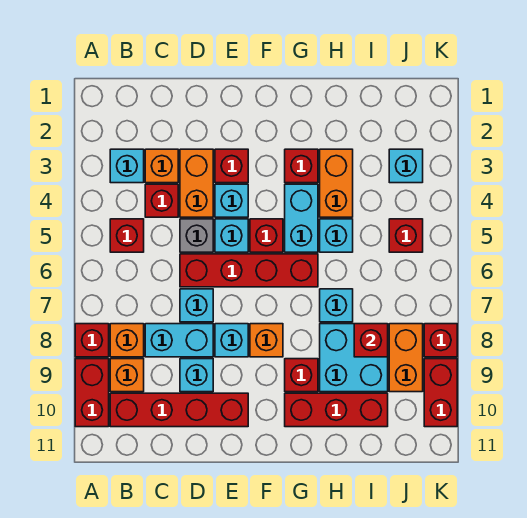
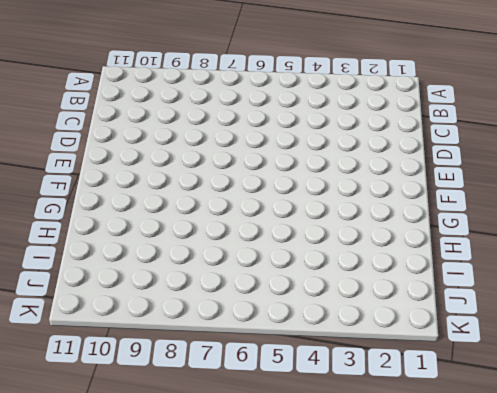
none -> red brick A8 level 1
none -> red brick A9:A10 level 1
none -> cyan brick B3 level 1
none -> red brick B5 level 1

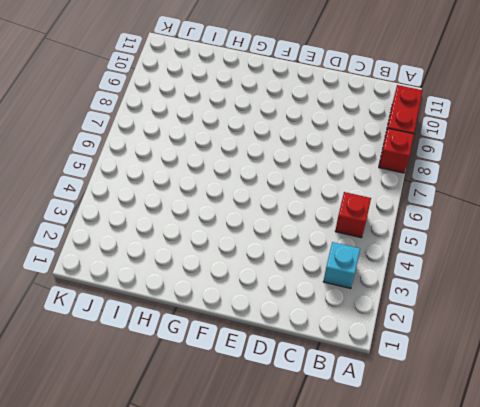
none -> orange brick B8 level 1
none -> orange brick B9 level 1
none -> red brick B10:E10 level 1
none -> orange brick C3 level 1

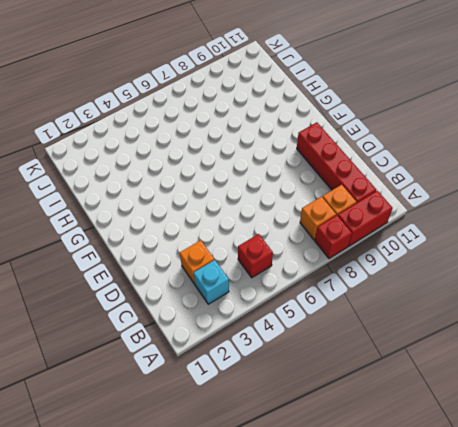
none -> red brick C4 level 1
none -> cyan brick C8:D8 level 1
none -> orange brick D3:D4 level 1
none -> grey brick D5 level 1

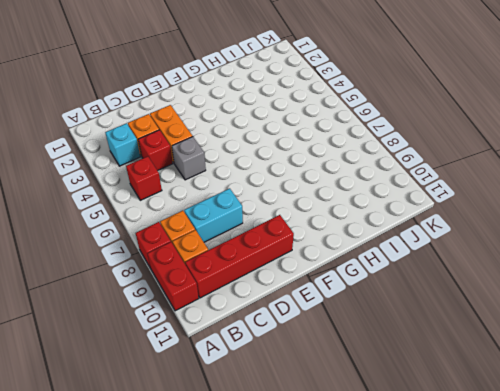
none -> red brick D6:G6 level 1
none -> cyan brick D7 level 1
none -> cyan brick D9 level 1
none -> red brick E3 level 1

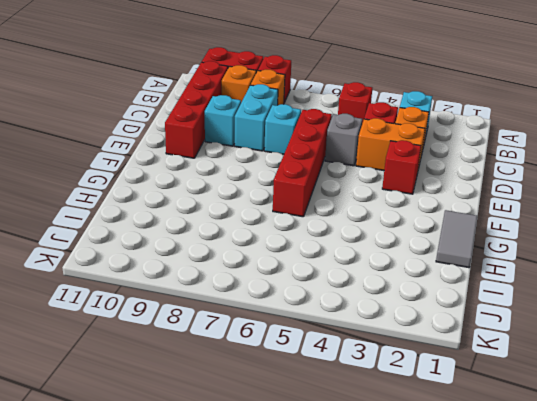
grey tile G1:H1 level 1 -> none
none -> cyan brick E4 level 1
none -> cyan brick E5 level 1
none -> cyan brick E8 level 1
none -> red brick F5 level 1

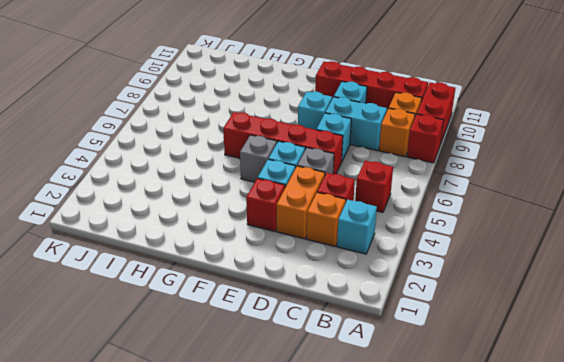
grey brick F5 level 1 -> red brick F5 level 1
none -> orange brick F8 level 1
none -> red brick G3 level 1
none -> cyan brick G4:G5 level 1
none -> red brick G9 level 1

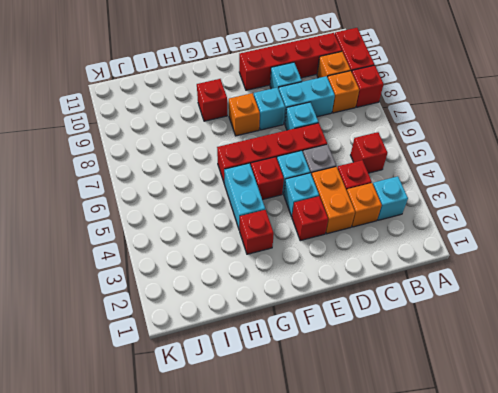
none -> red brick G10:I10 level 1
none -> orange brick H3:H4 level 1
none -> cyan brick H5 level 1
none -> cyan brick H7 level 1

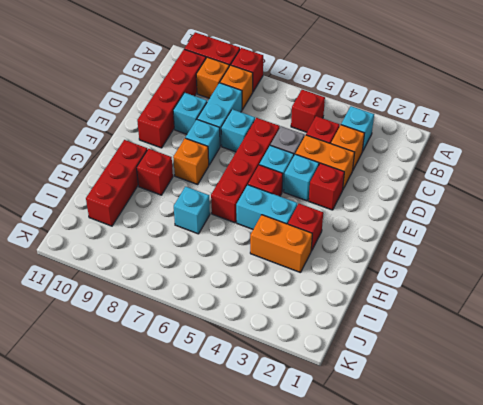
none -> cyan brick H5 level 1
none -> cyan brick H8:I9 level 1
none -> cyan brick J3 level 1
none -> red brick J5 level 1

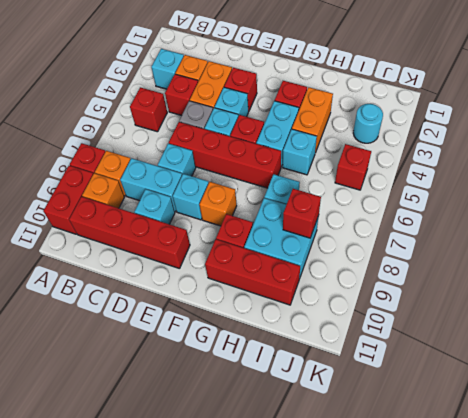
cyan round brick J3 level 1 -> cyan brick J3 level 1
none -> orange brick J8:J9 level 1
none -> red brick K8 level 1
none -> red brick K9:K10 level 1

